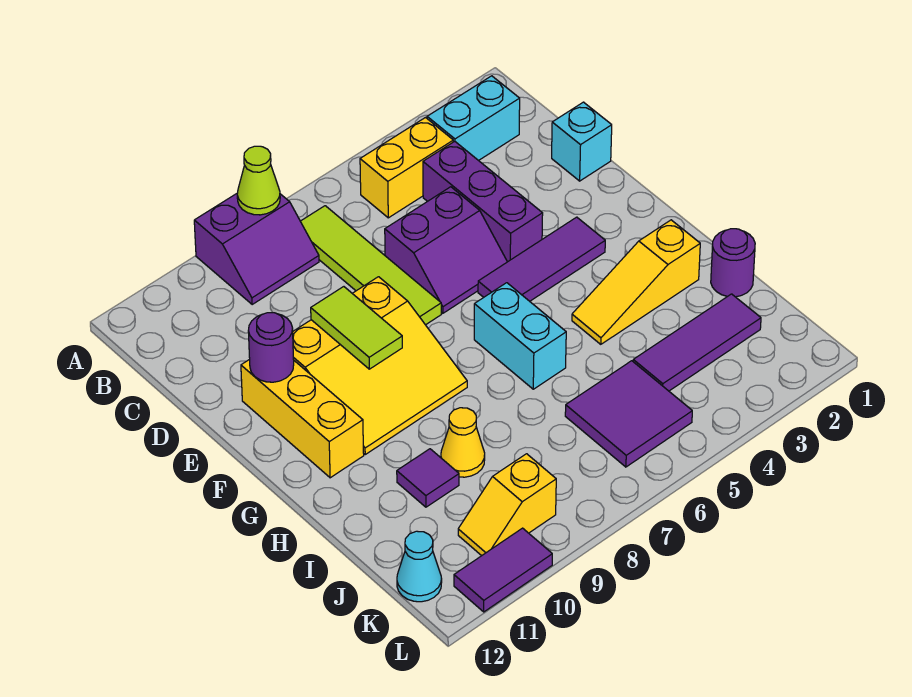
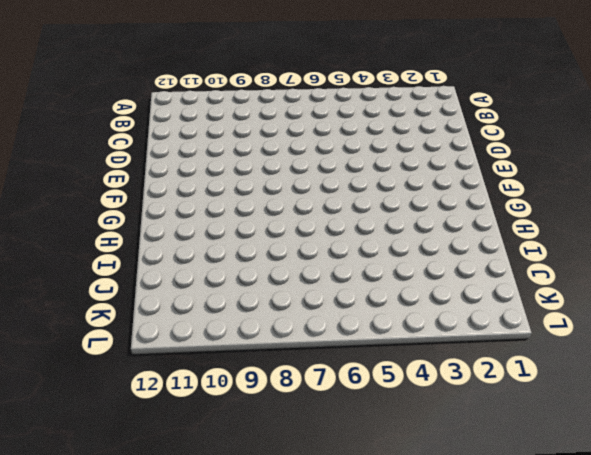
none -> purple slope A8:B9 level 1 top A
none -> cyan brick B2:B3 level 1
none -> yellow brick B4:B5 level 1

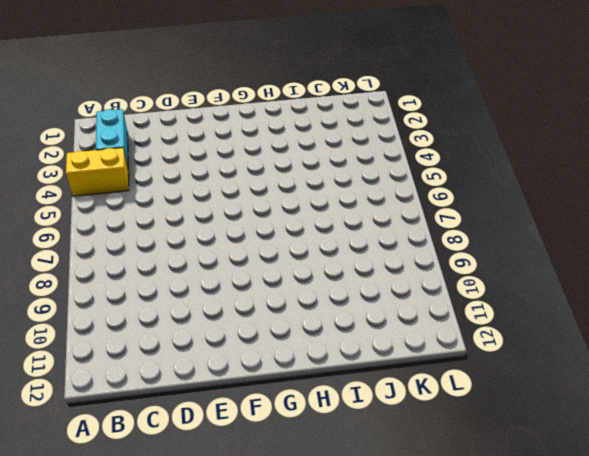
yellow brick A4:B4 level 1 -> yellow brick B4:B5 level 1
none -> purple slope A8:B9 level 1 top A
none -> lime tile B7:E7 level 1
none -> purple brick C4:E4 level 1

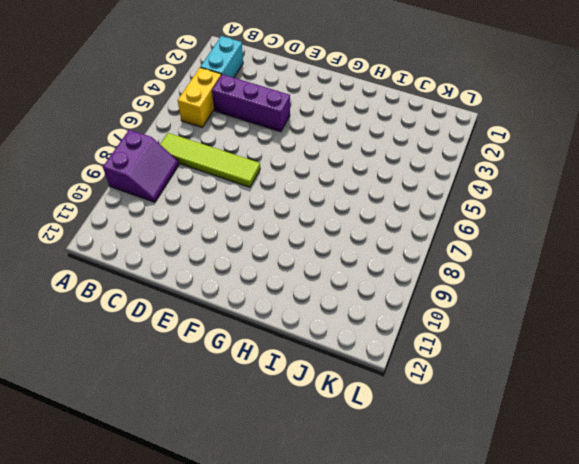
none -> cyan brick D1 level 1
none -> purple slope D5:E6 level 1 top D
none -> yellow slope E8:G10 level 1 top E

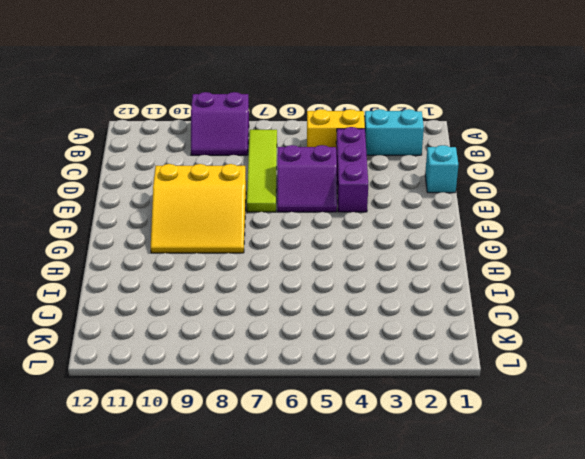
none -> yellow brick E11:G11 level 1
none -> purple tile F3:F5 level 1
none -> cyan brick G6:H6 level 1

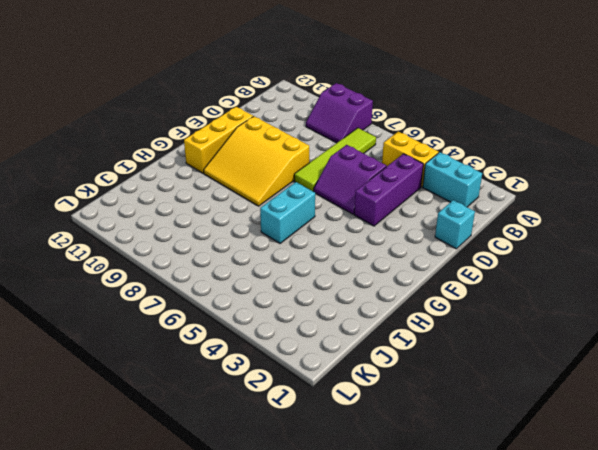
none -> purple tile F3:F5 level 1
none -> yellow slope H2:H4 level 1 top 2
none -> purple round brick I1 level 1

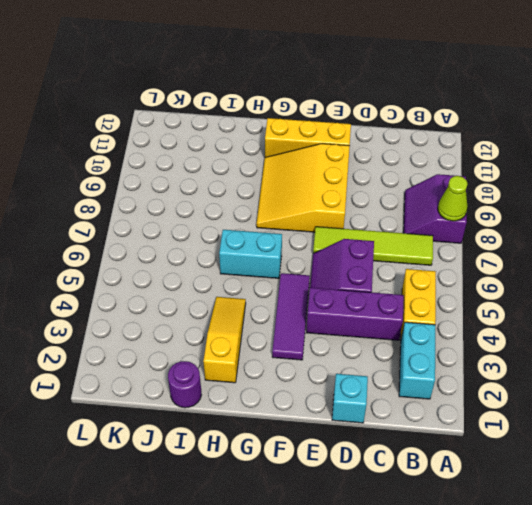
none -> yellow cone I9 level 1
none -> purple tile I10 level 1
none -> purple tile J2:J4 level 1

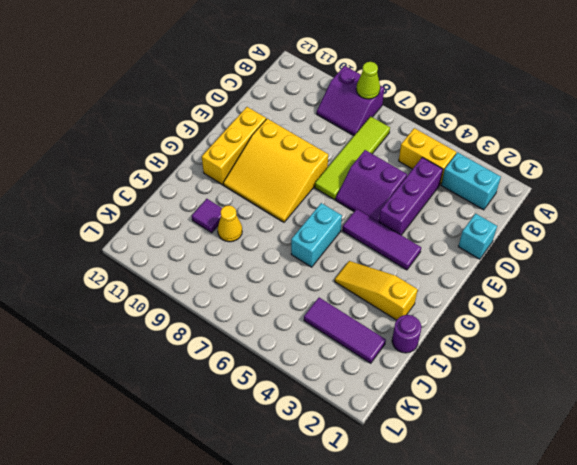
none -> purple tile J5:K6 level 1
none -> yellow slope K9:K10 level 1 top 9
none -> cyan cone K12 level 1

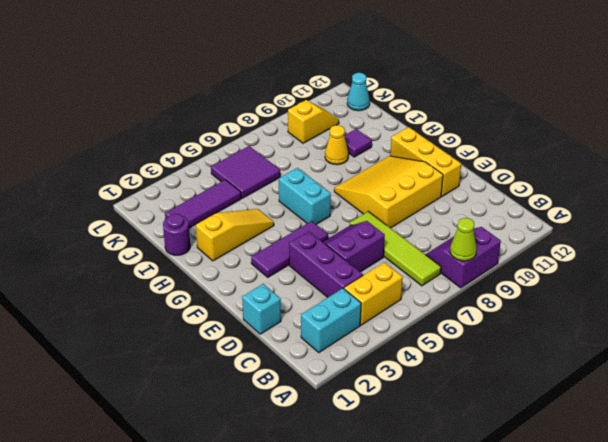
none -> purple tile L10:L11 level 1
none -> lime tile E9:F9 level 2
none -> purple round brick E11 level 2

